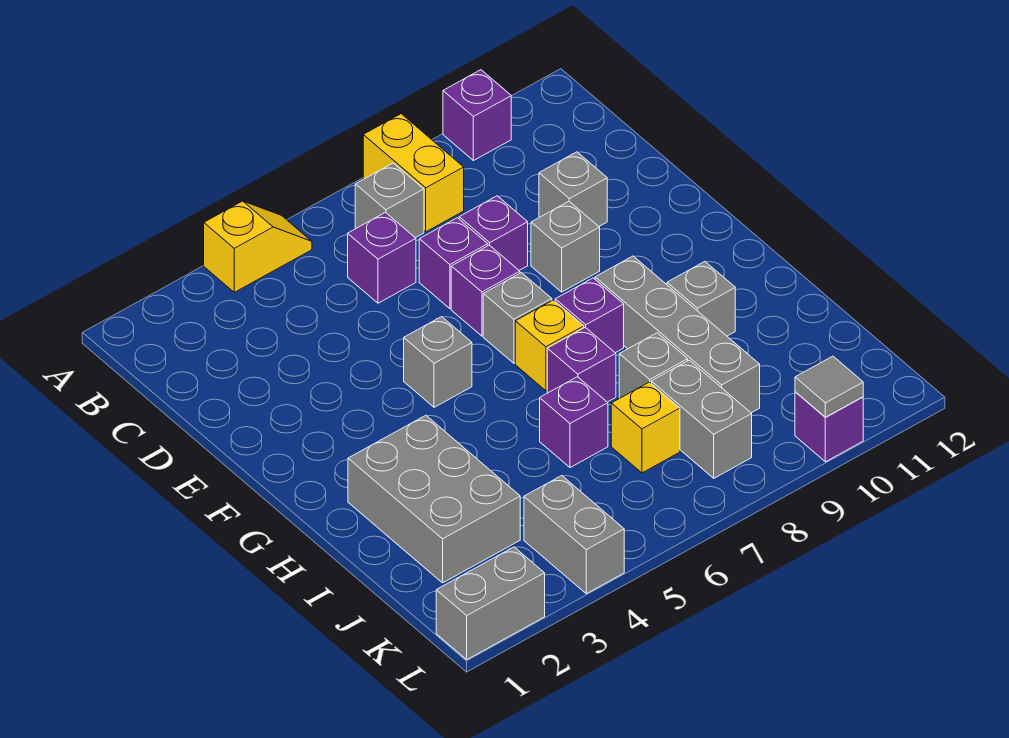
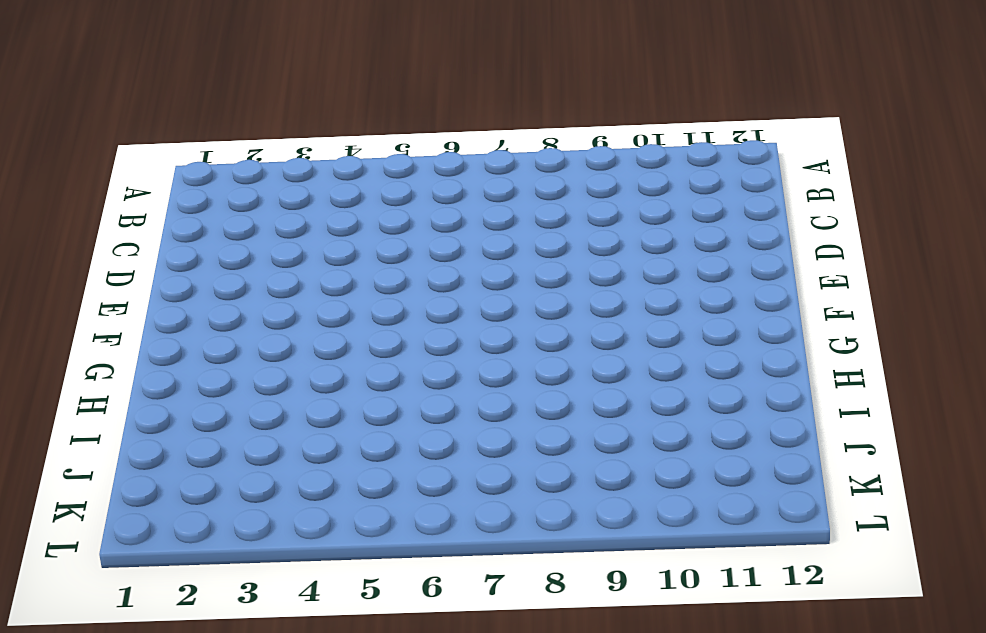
none -> yellow slope A4:A5 level 1 top 4
none -> yellow brick A8:B8 level 1
none -> purple brick A10 level 1

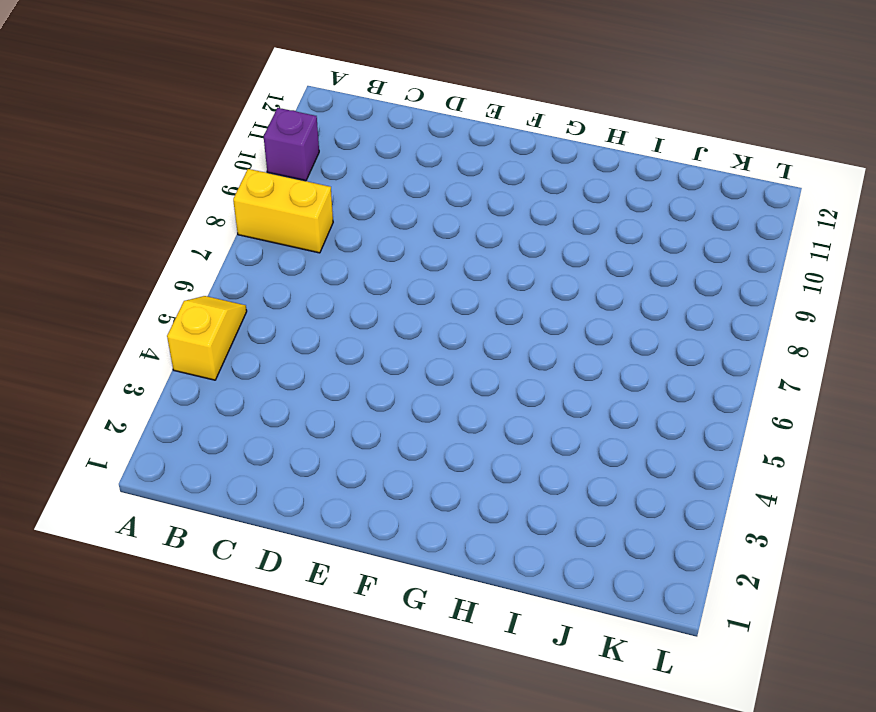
none -> grey brick B7 level 1
none -> purple brick C6 level 1
none -> purple brick D7 level 1

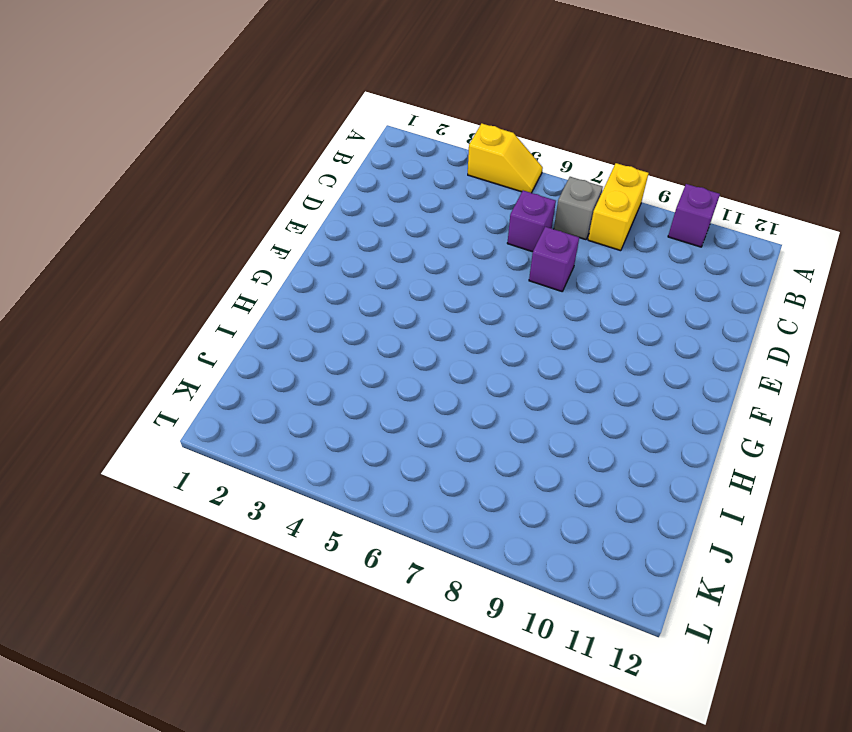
none -> purple brick D8 level 1
none -> grey brick D10 level 1
none -> purple brick E7 level 1

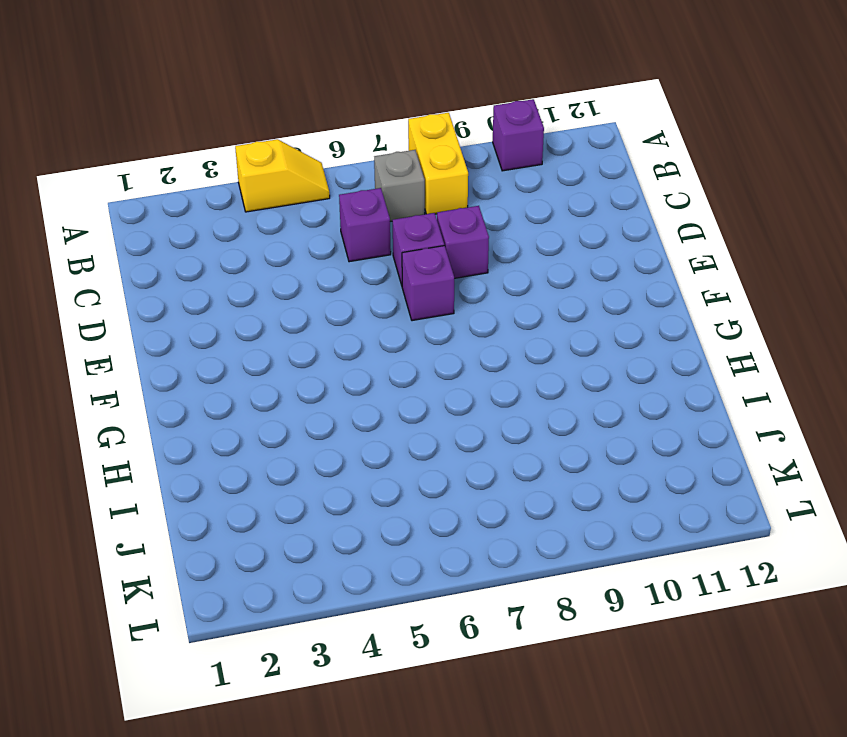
none -> grey brick D10 level 1
none -> grey brick E9 level 1
none -> grey brick F5 level 1

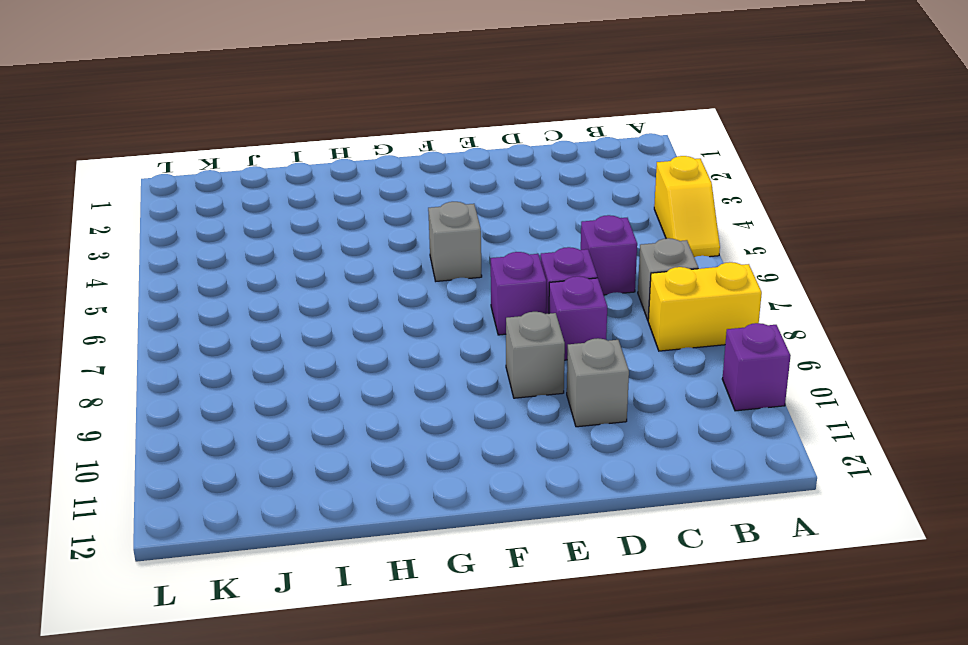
none -> grey brick F7 level 1
none -> yellow brick G7 level 1
none -> purple brick G8 level 1

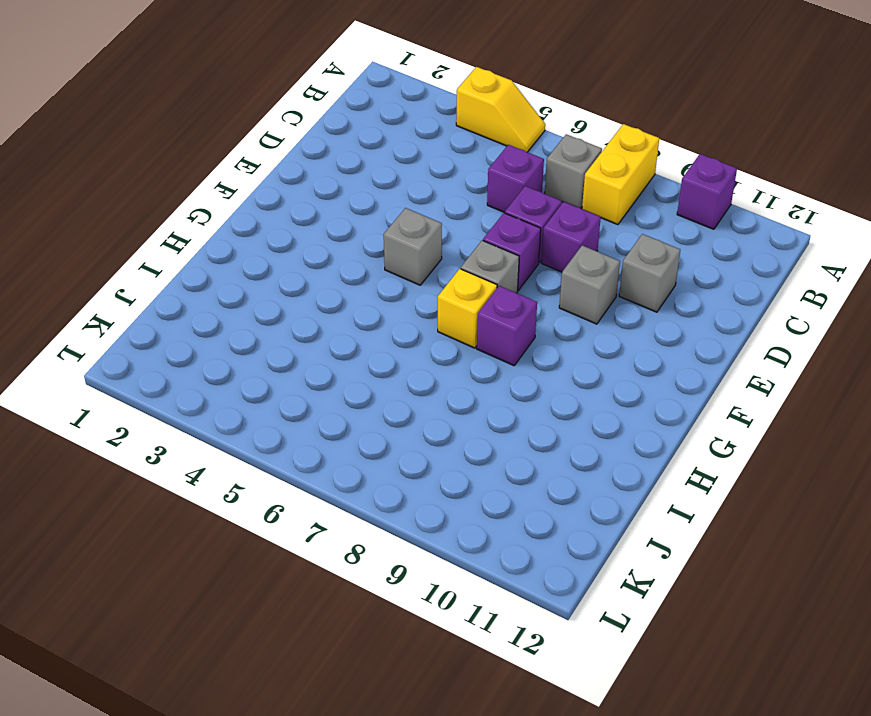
none -> grey brick G9:J9 level 1
none -> grey brick H2:J3 level 1
none -> purple brick H7 level 1

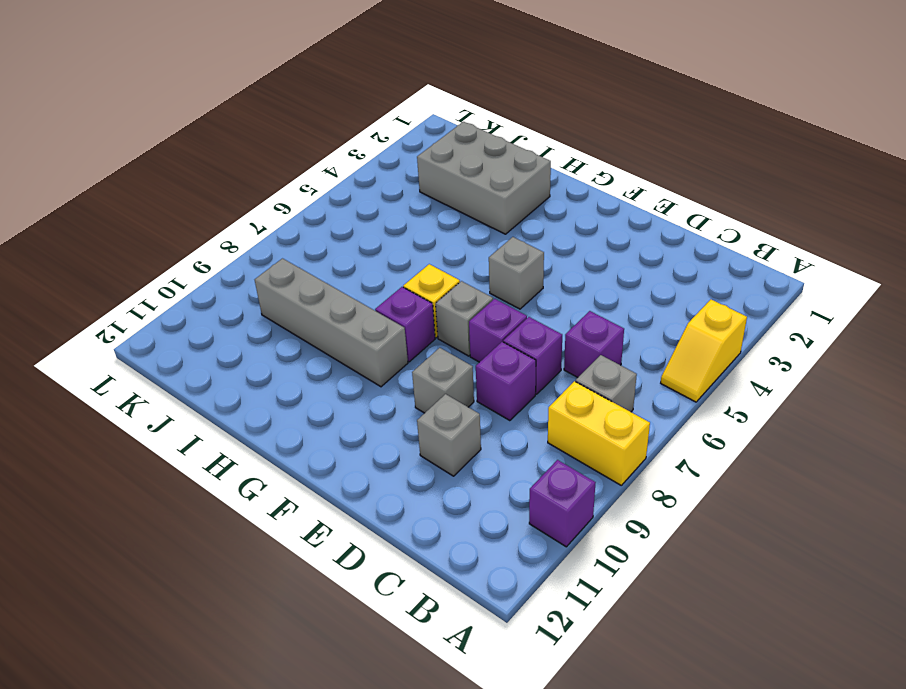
none -> purple brick H7 level 1
none -> grey brick H10 level 1
none -> purple brick I6 level 1

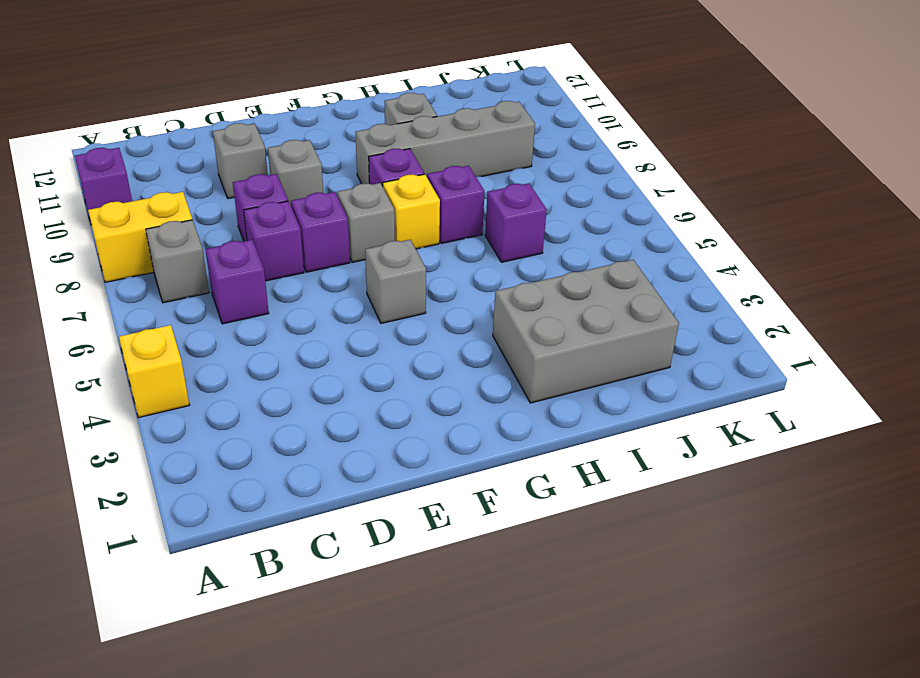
none -> grey brick I8 level 1
none -> yellow brick J7 level 1
none -> grey brick J8:K8 level 1

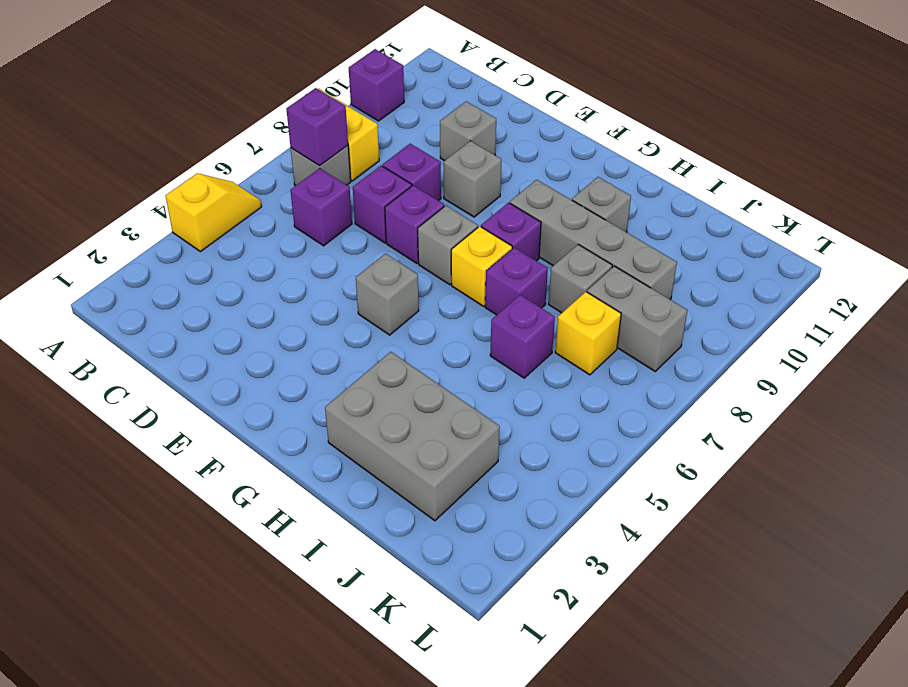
purple brick B7 level 2 -> purple brick L10 level 1
none -> grey brick K4:L4 level 1
none -> grey brick L1:L2 level 1
none -> grey tile L10 level 2

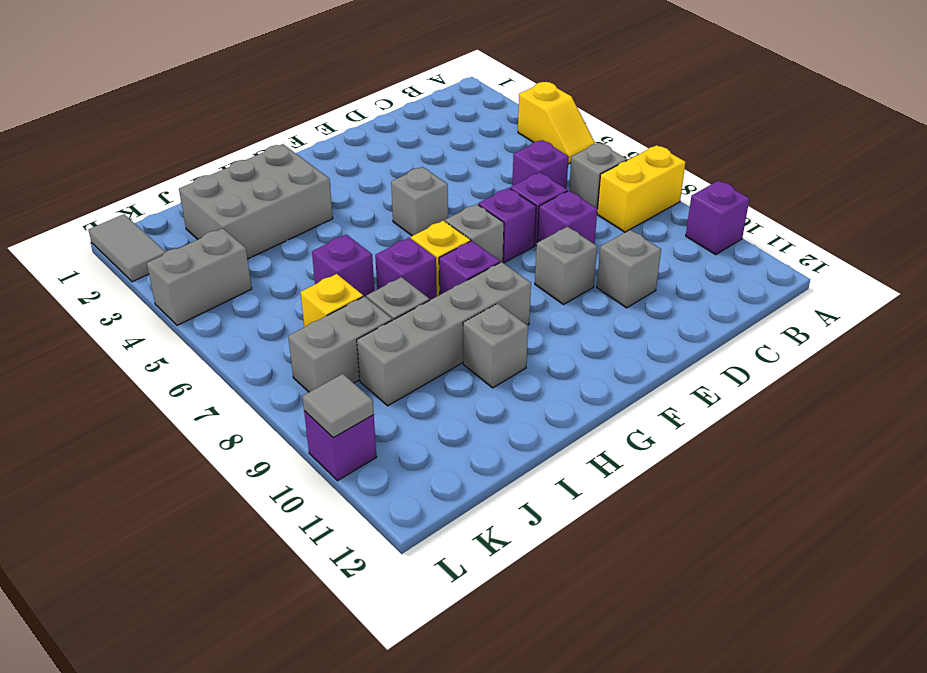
grey tile L1:L2 level 1 -> grey brick L1:L2 level 1

